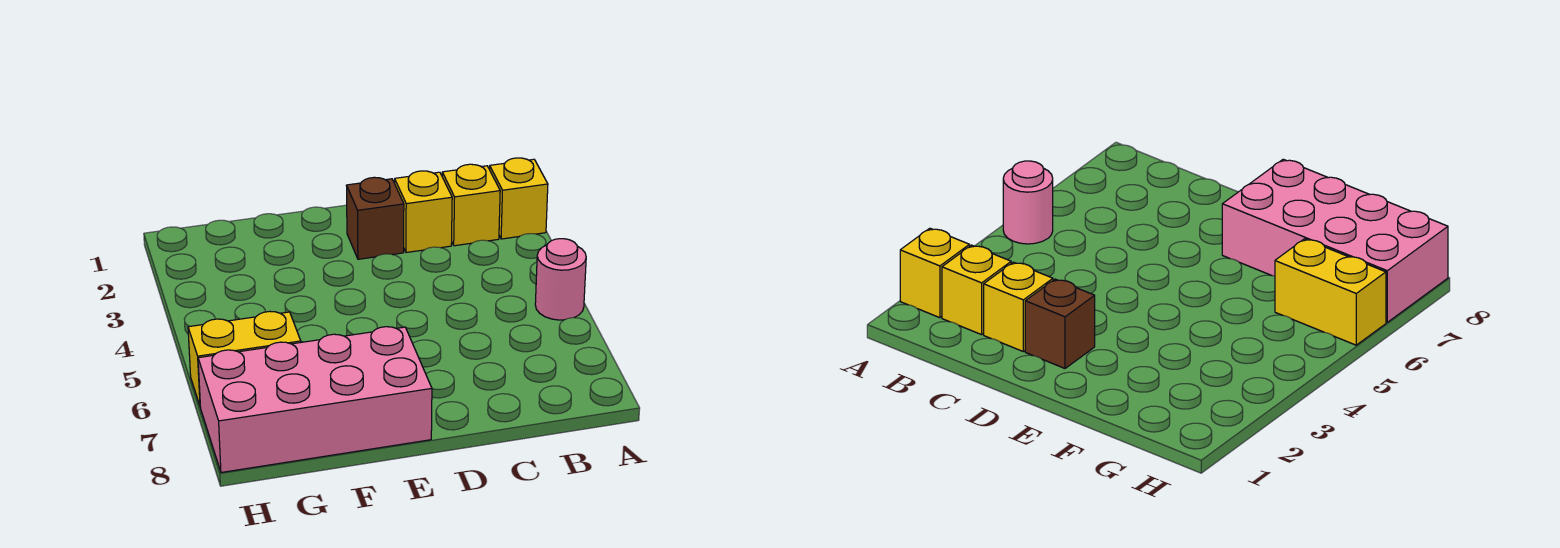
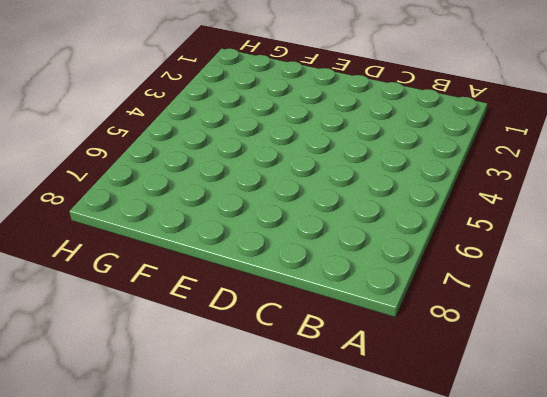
none -> yellow brick A2 level 1
none -> pink round brick A5 level 1

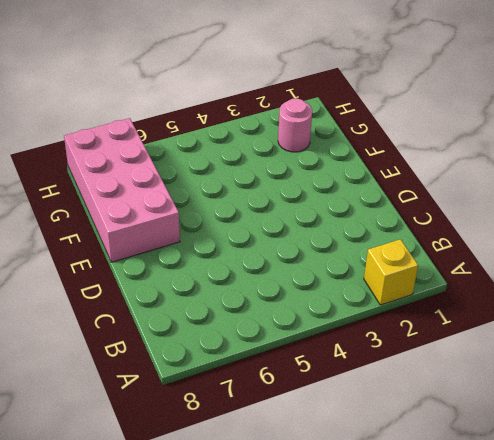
pink round brick G2 level 1 -> pink round brick A5 level 1
none -> yellow brick B2 level 1
none -> yellow brick C2 level 1

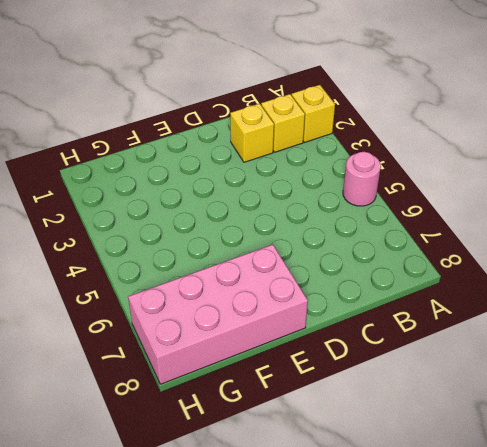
none -> brown brick D2 level 1
none -> yellow brick G6:H6 level 1

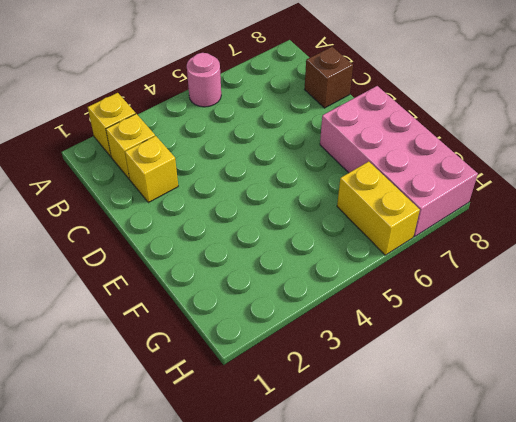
brown brick C8 level 1 -> brown brick D2 level 1

